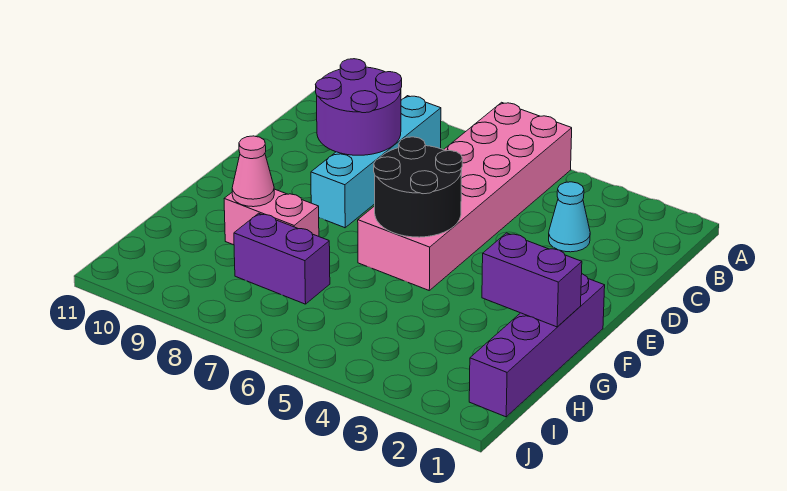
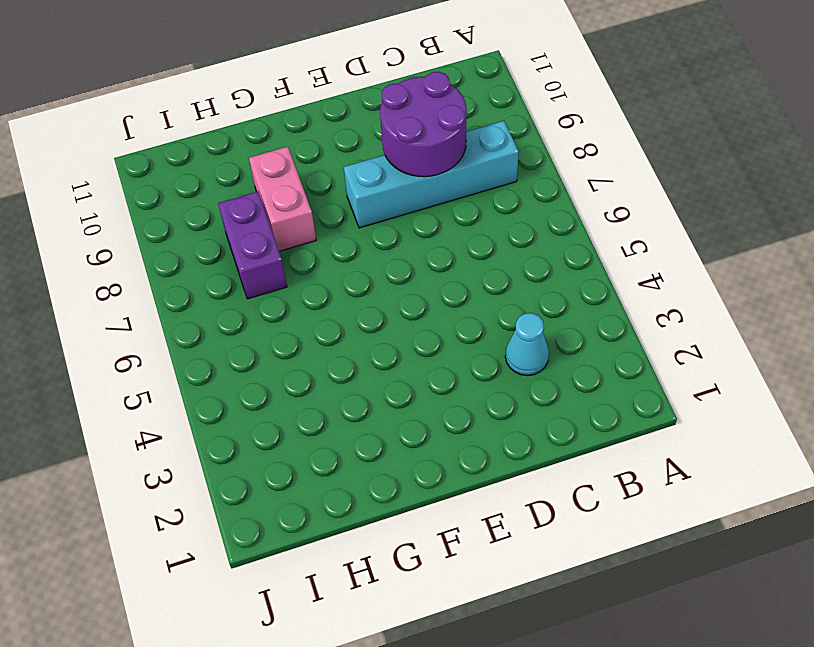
none -> pink brick A5:F6 level 1
none -> purple brick F1:I1 level 1

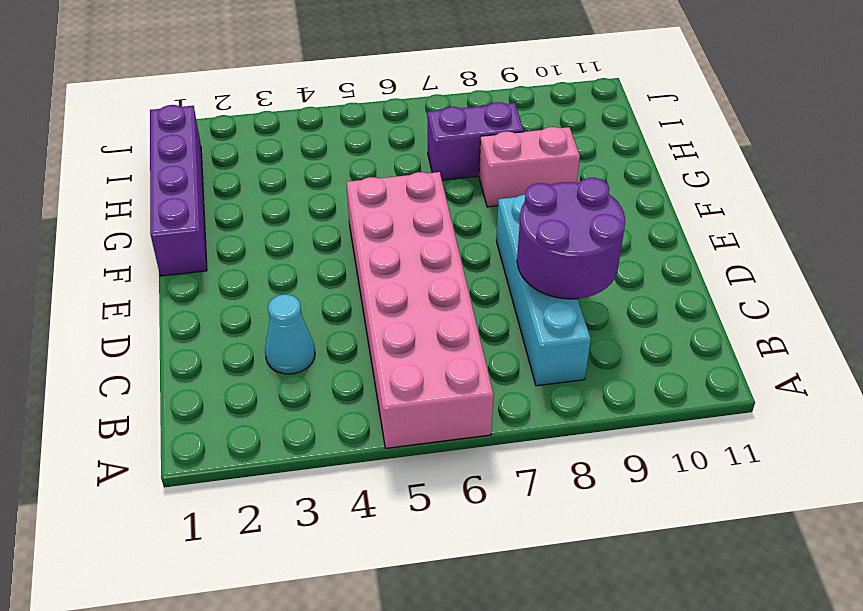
none -> black round brick E5:F6 level 2
none -> purple brick G1:G2 level 2

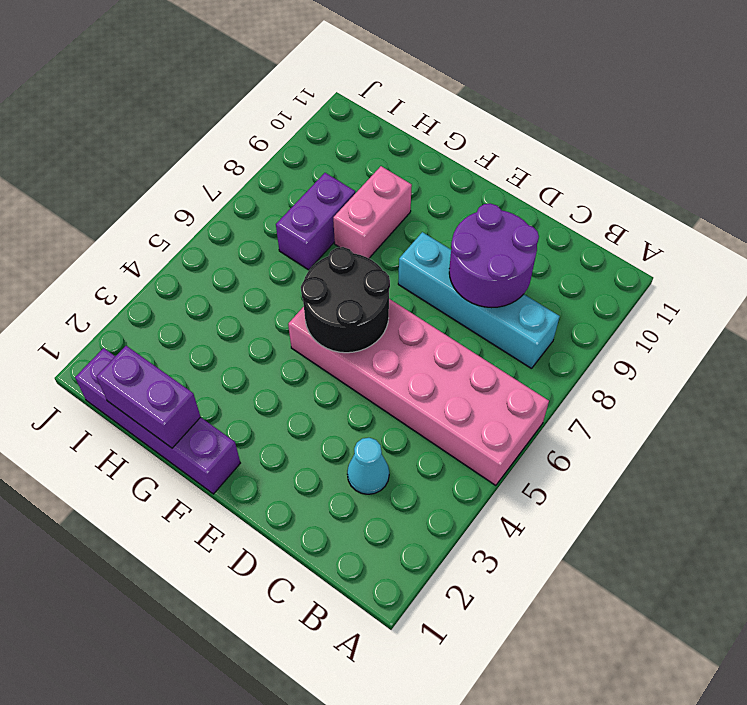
purple brick G1:H1 level 2 -> purple brick G1:G2 level 2
none -> pink cone G9 level 2

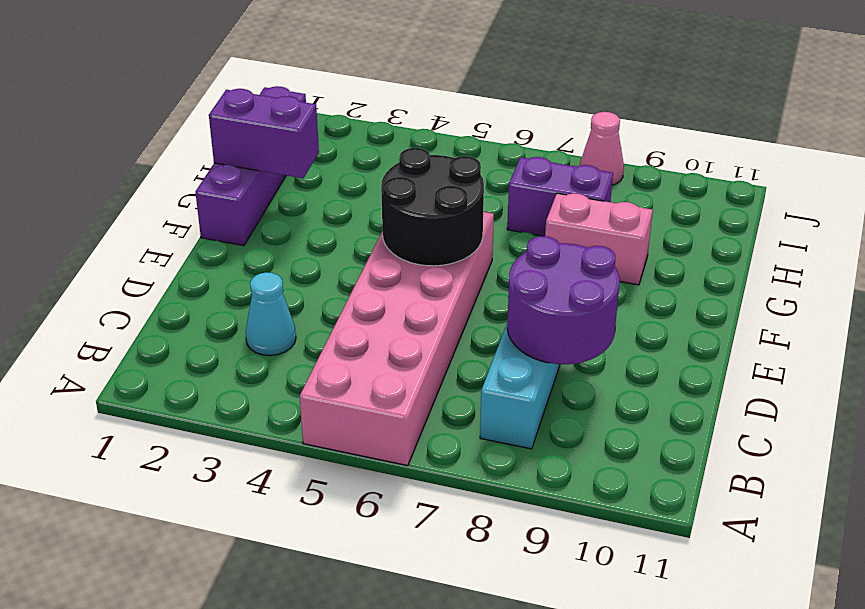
pink cone J8 level 1 -> pink cone G9 level 2

